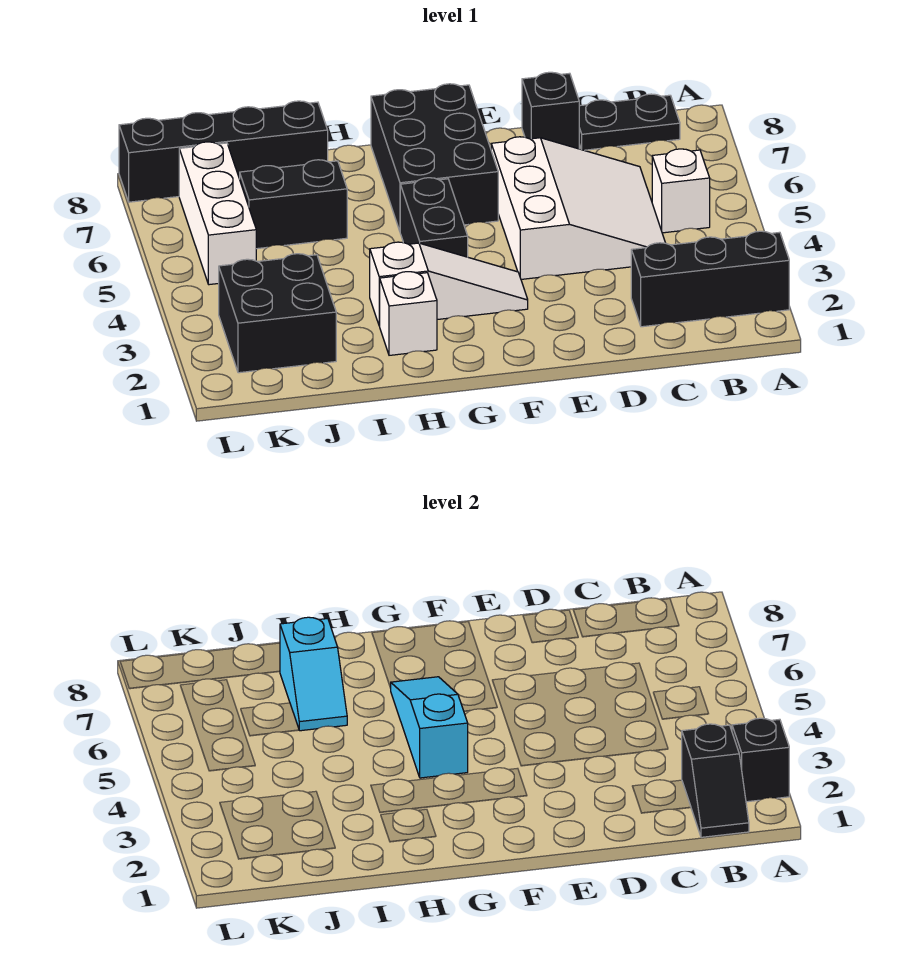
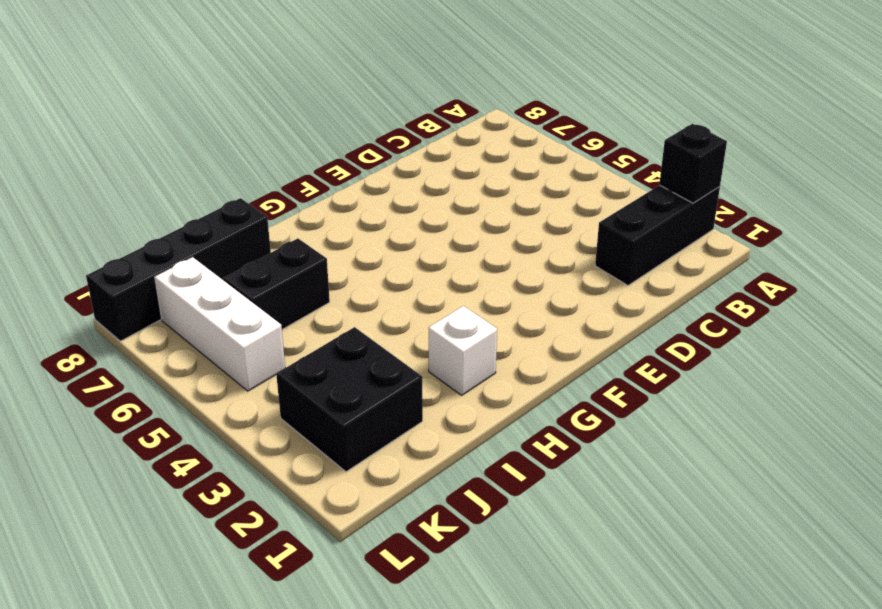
none -> white brick B5 level 1
none -> black plate B8:C8 level 1
none -> white slope C4:E6 level 1 top E

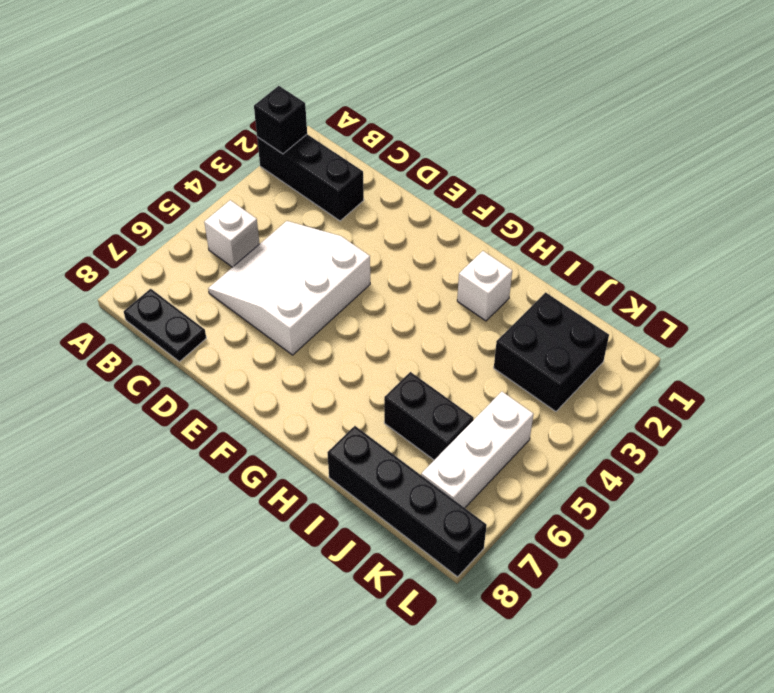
none -> black brick D8 level 1
none -> white slope F3:H3 level 1 top H
none -> black brick F6:G8 level 1

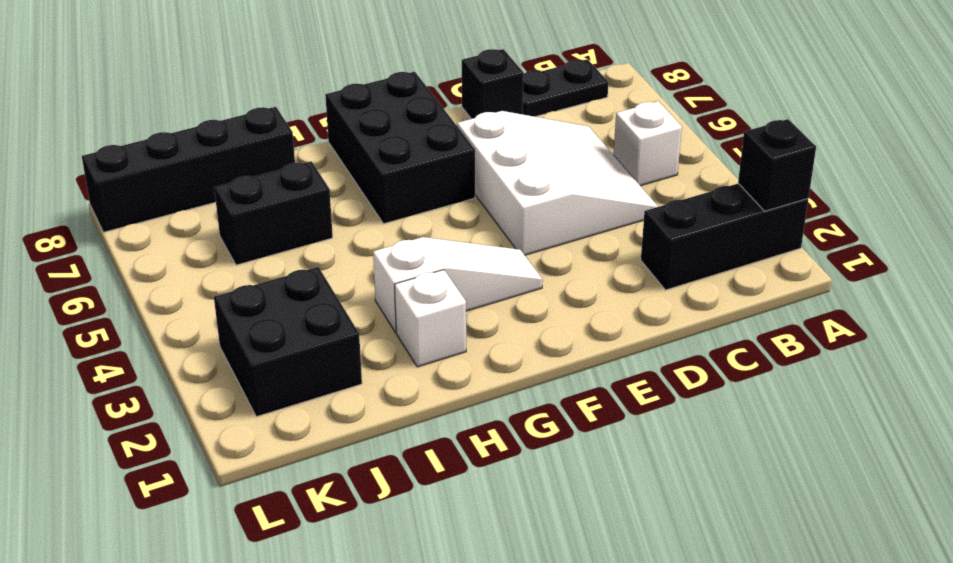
none -> black brick G4:G5 level 1
none -> white brick K5:K7 level 1
none -> black slope B1:B2 level 2 top 2

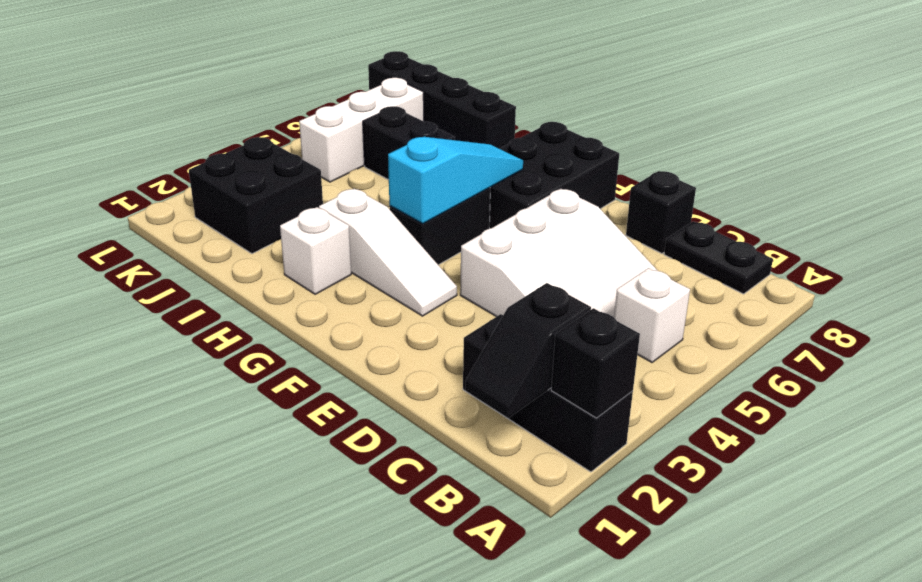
none -> cyan slope I6:I7 level 2 top 7

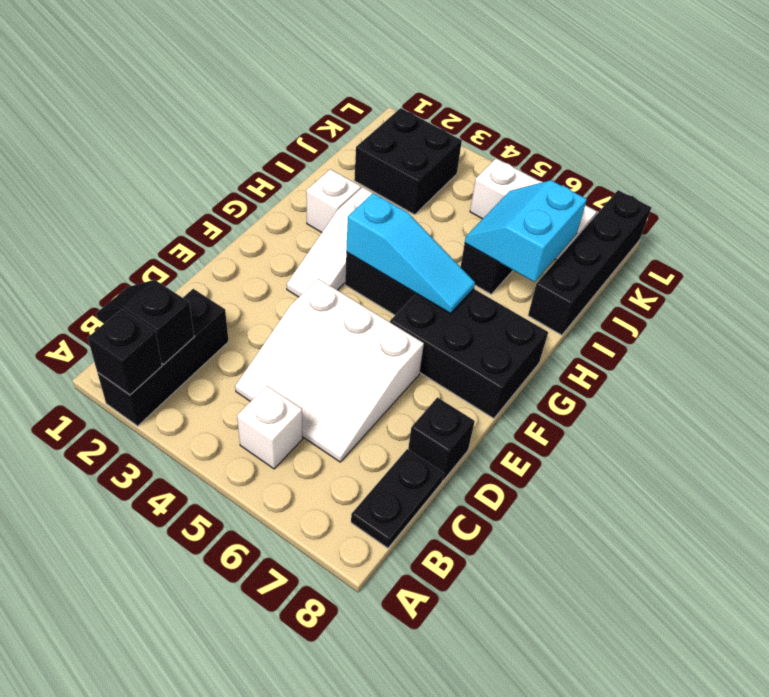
cyan slope I6:J7 level 2 top 7 -> cyan slope I6:I7 level 2 top 7

